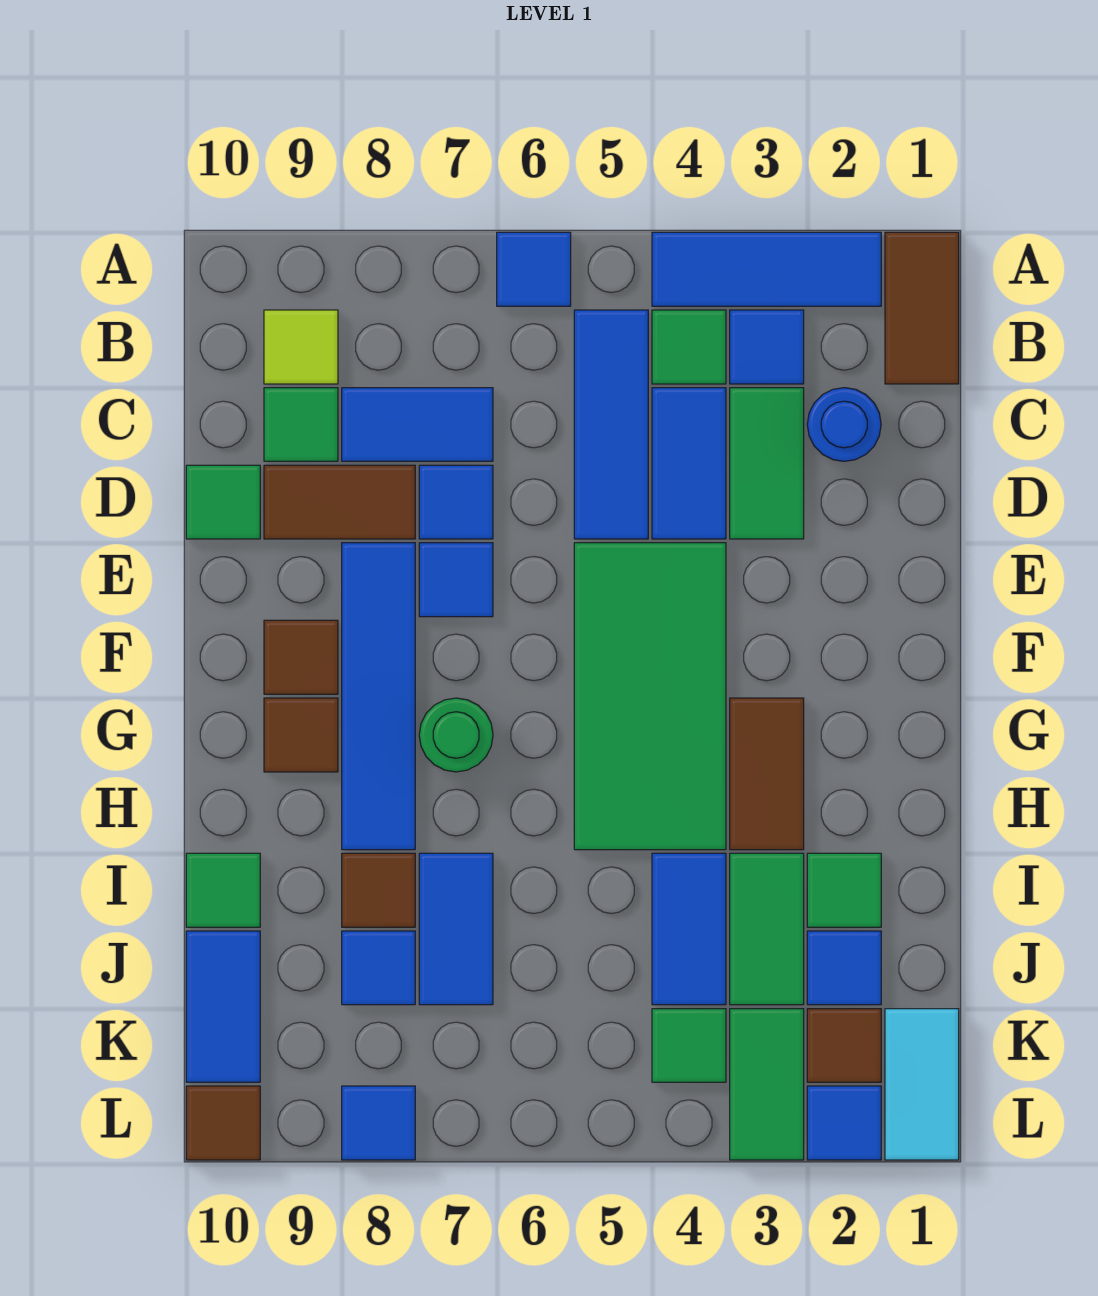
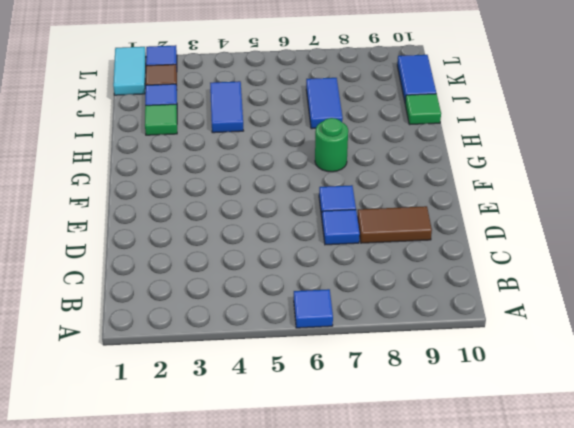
none -> brown tile A1:B1 level 1
none -> blue tile A2:A4 level 1
none -> blue tile B3 level 1
none -> green tile B4 level 1

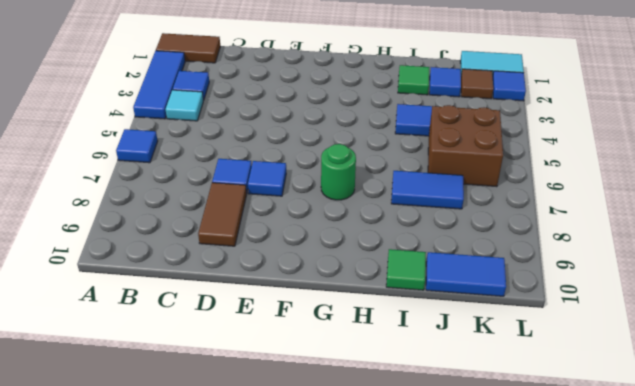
cyan tile B4 level 1 -> green tile B4 level 1
brown brick J5:K6 level 1 -> none
none -> blue tile B5:D5 level 1
none -> lime tile B9 level 1
none -> blue round brick C2 level 1
none -> green tile C3:D3 level 1

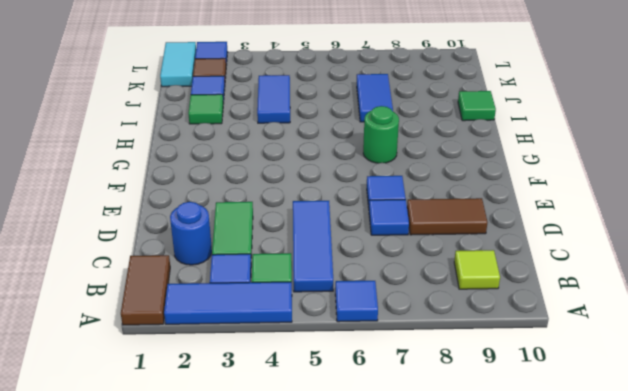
none -> blue tile C4:D4 level 1
none -> blue tile C7:C8 level 1
none -> green tile C9 level 1
none -> green tile D10 level 1

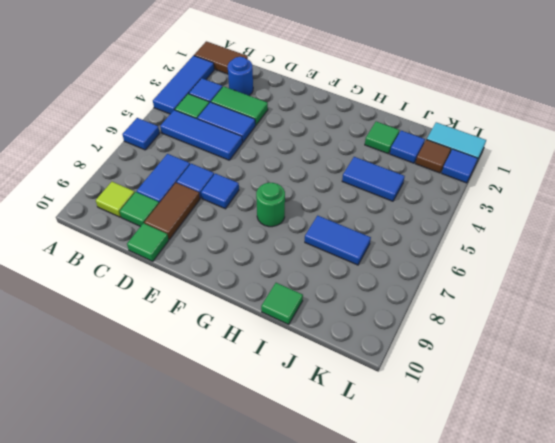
none -> green tile E4:H5 level 1
none -> blue tile E8:H8 level 1
none -> brown tile F9 level 1
none -> brown tile G3:H3 level 1

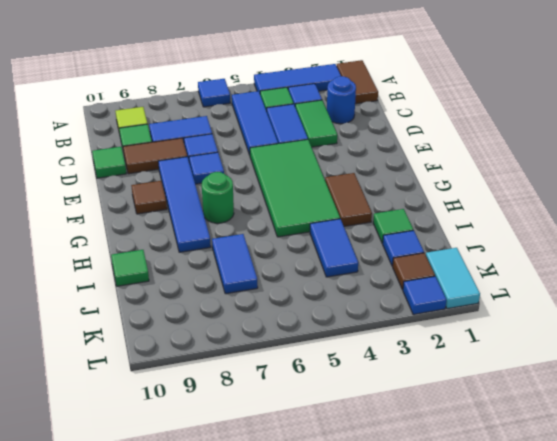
none -> brown tile G9 level 1
none -> green tile I3:J3 level 1
none -> brown tile I8 level 1
none -> blue tile J8 level 1

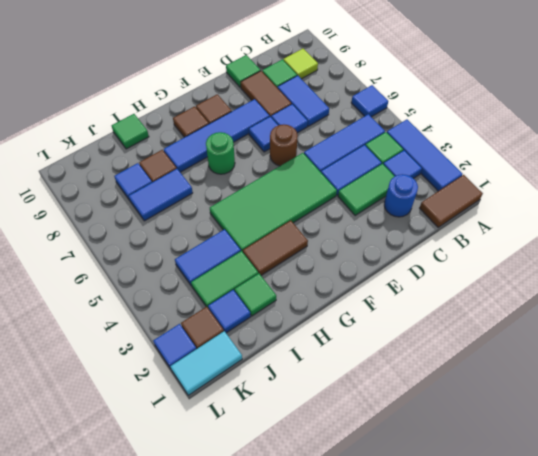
brown round brick E6 level 1 -> none
none -> blue tile J10:K10 level 1
none -> green tile K3:L3 level 1
none -> green tile K4 level 1
none -> blue tile L8 level 1

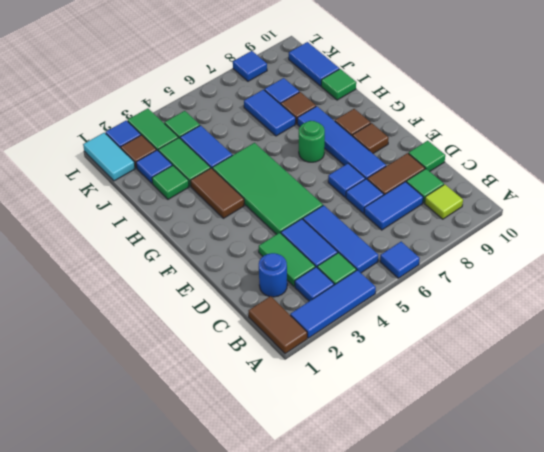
none -> brown tile L10 level 1

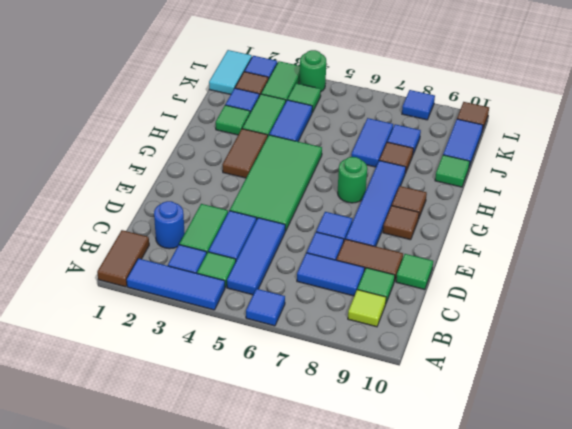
green round brick L4 level 1 -> none

